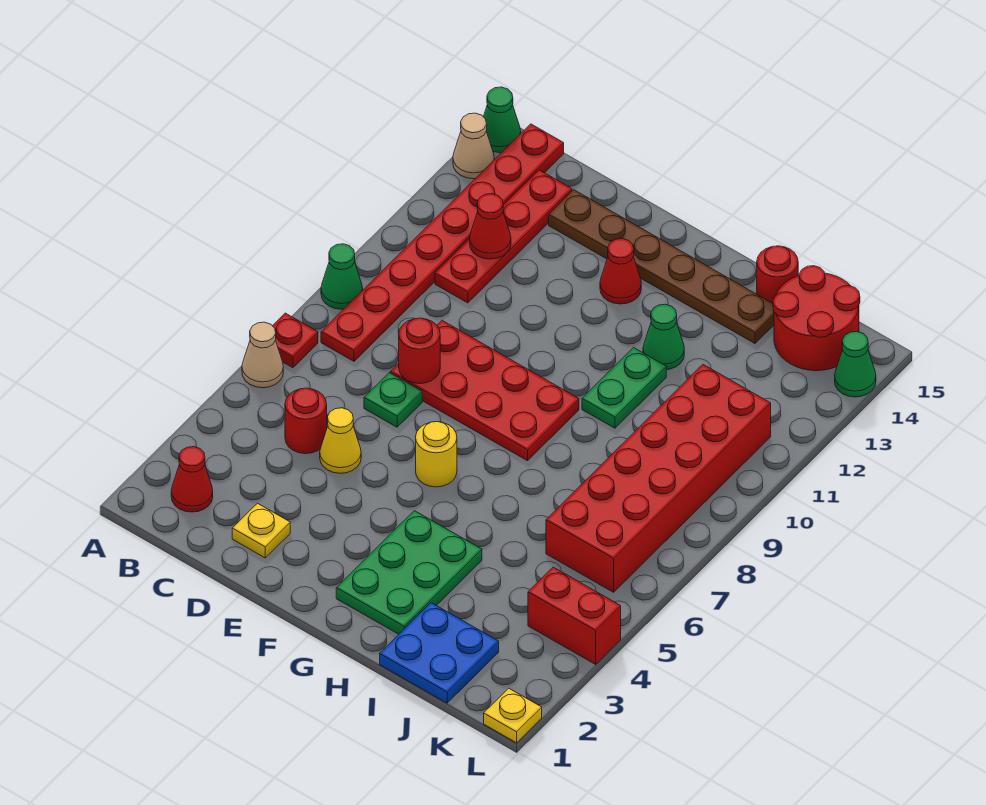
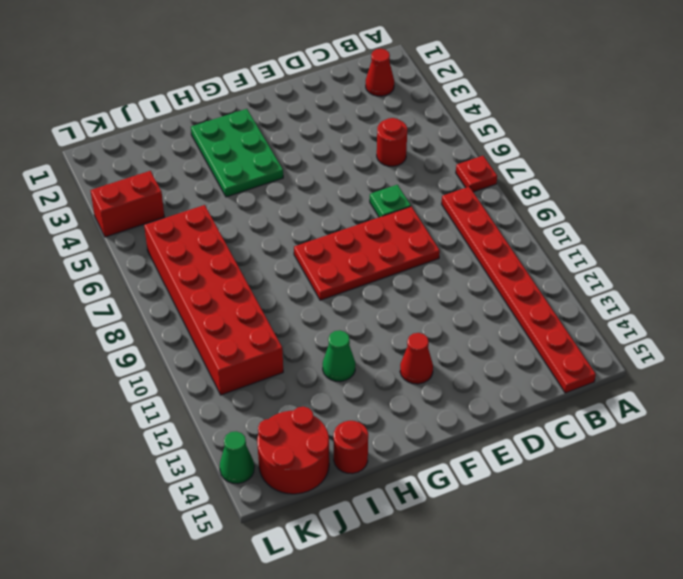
none -> tan cone A6 level 1
none -> green cone A9 level 1
none -> tan cone A14 level 1

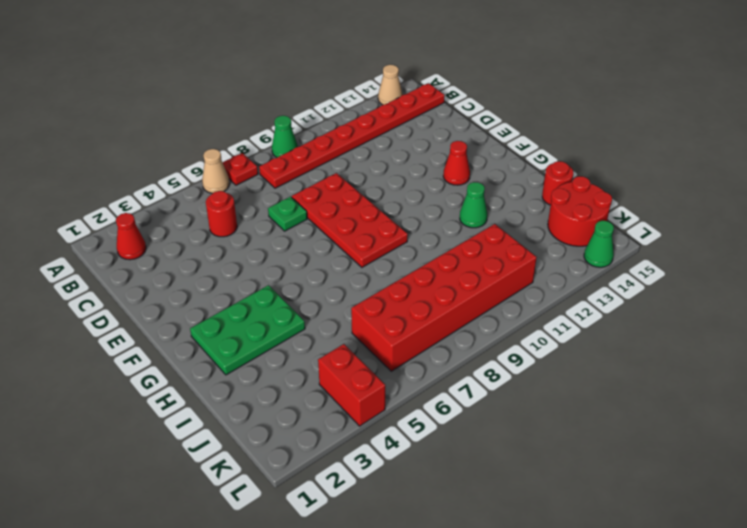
none -> green cone A15 level 1
none -> red plate C11:C14 level 1
none -> yellow plate D2 level 1

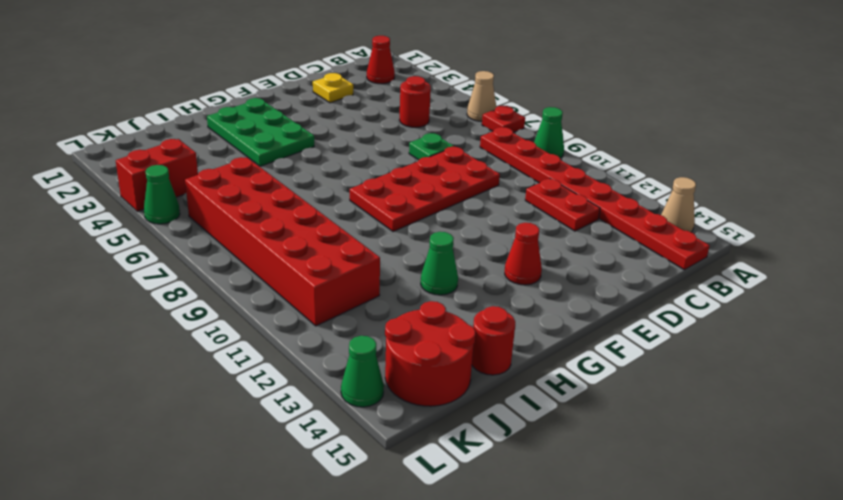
red plate C11:C12 level 1 -> red plate C11:C14 level 1
green cone L5 level 1 -> green cone A15 level 1
none -> yellow cone D5 level 1
none -> brown plate D14:I14 level 1
none -> yellow round brick F6 level 1

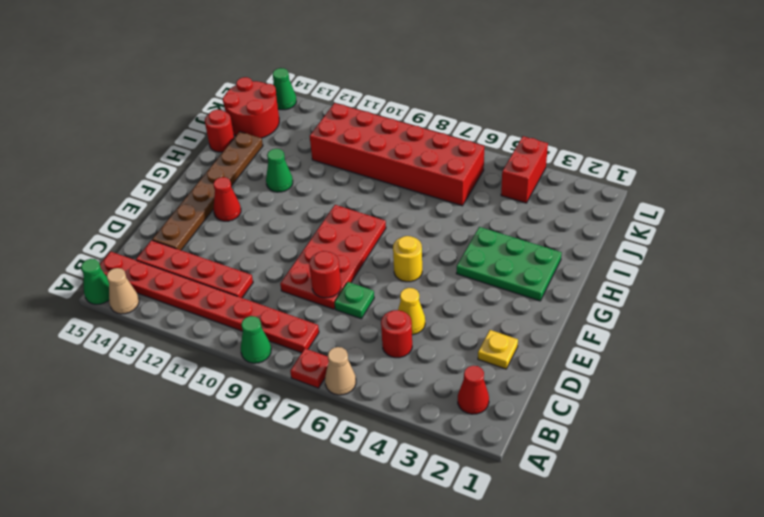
none -> green plate H10:H11 level 1
none -> blue plate I1:J2 level 1
none -> yellow plate L1 level 1

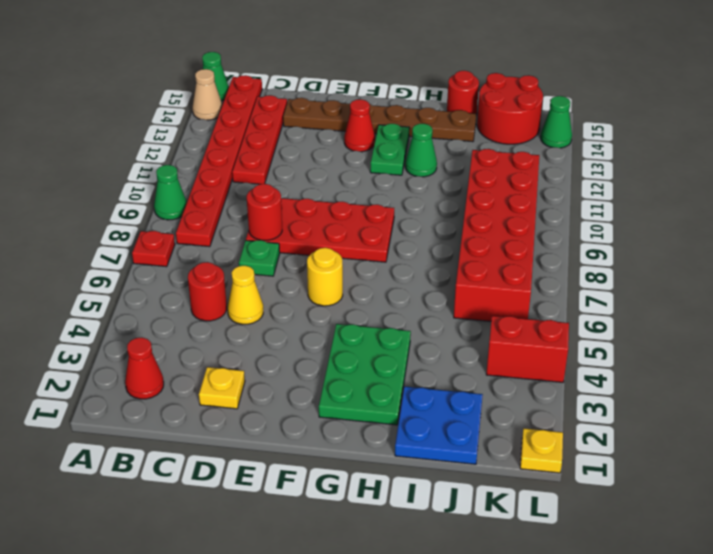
green plate G12:G13 level 1 -> green plate H10:H11 level 1
none -> tan cone A6 level 1
none -> red cone C12 level 2

